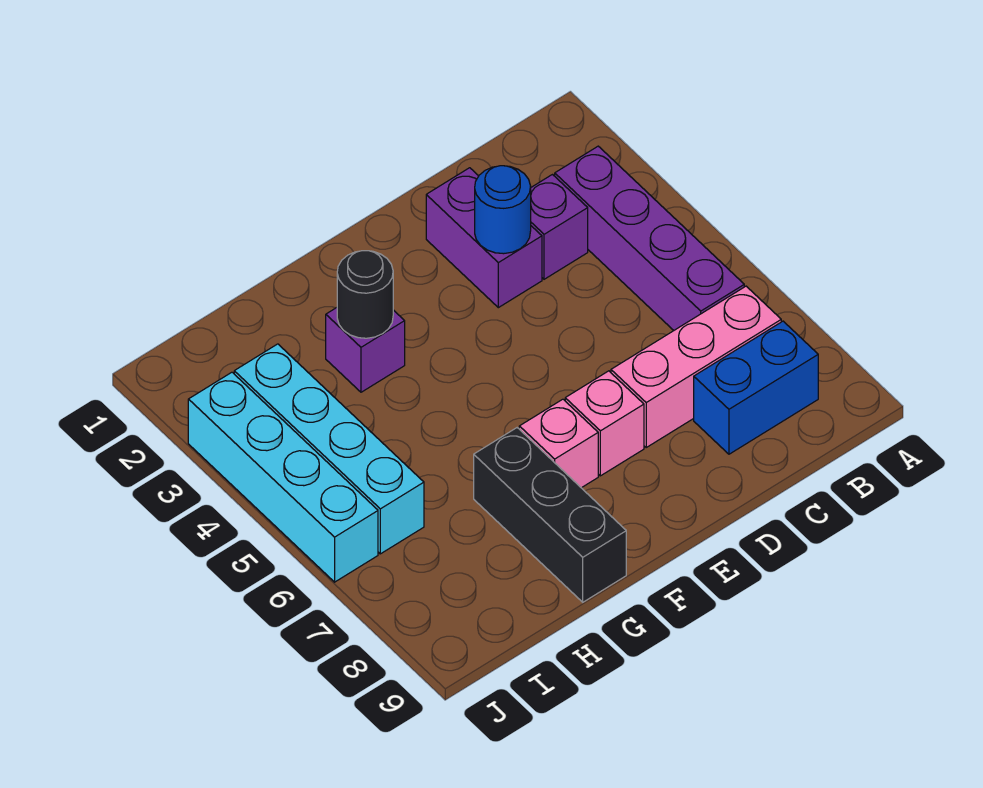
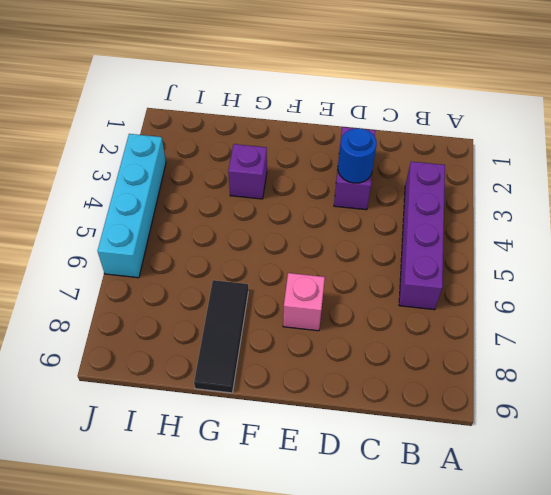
black tile G7:G9 level 1 -> black brick G7:G9 level 1
none -> pink brick B7:D7 level 1
none -> blue brick B8:C8 level 1
none -> purple brick C3 level 1

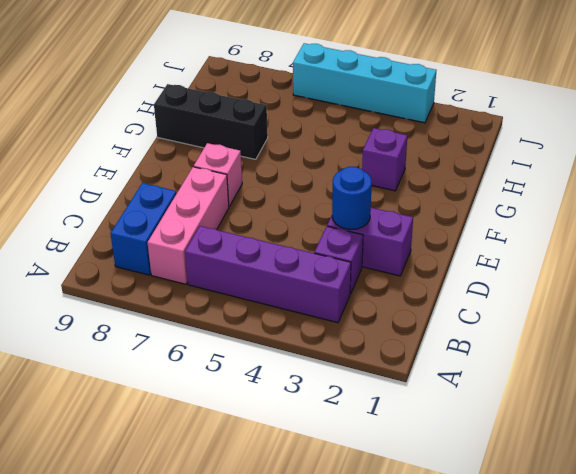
none -> pink brick F7 level 1
none -> cyan brick I3:I6 level 1
none -> black round brick G3 level 2

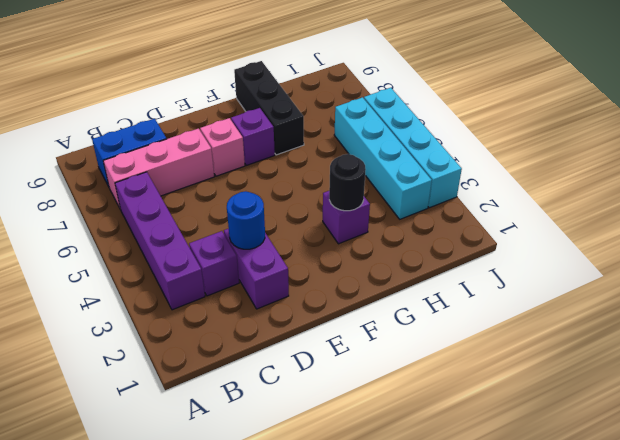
purple brick F7 level 1 -> pink brick F7 level 1

